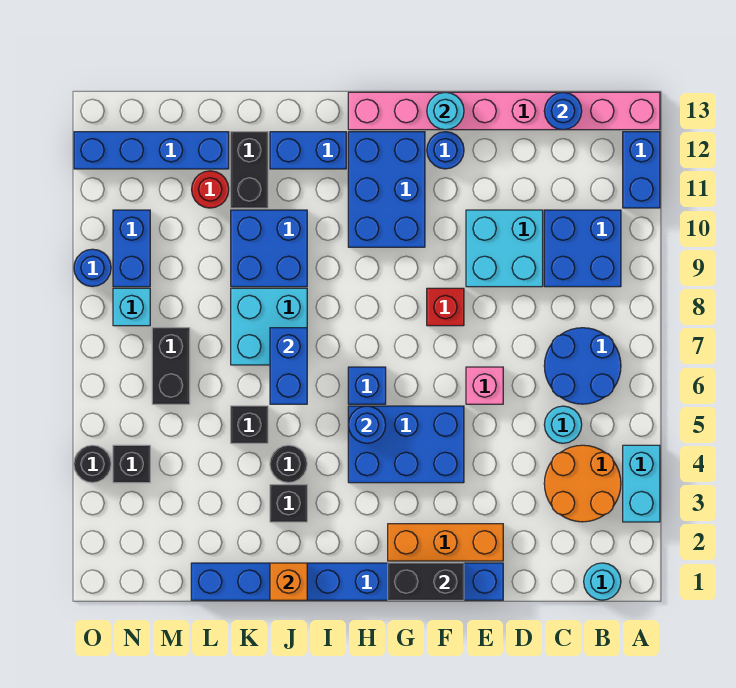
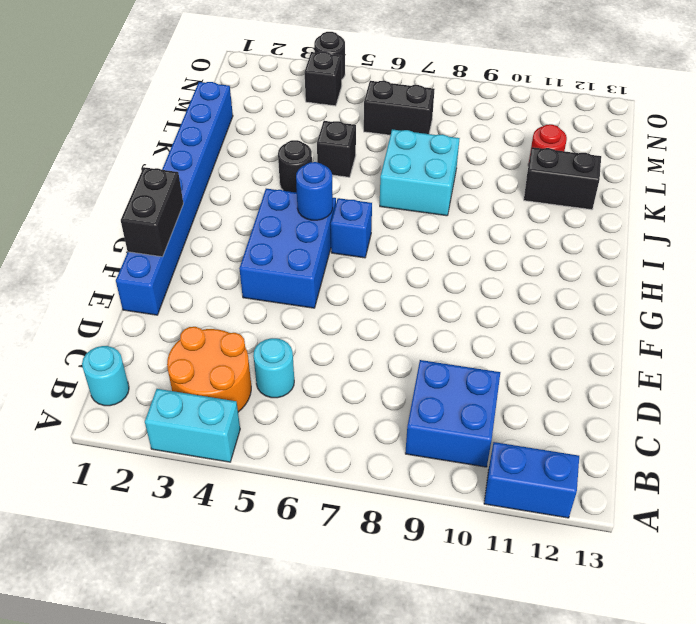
none -> pink brick A13:H13 level 1
none -> blue round brick B6:C7 level 1
none -> cyan brick D9:E10 level 1
none -> orange brick E2:G2 level 1

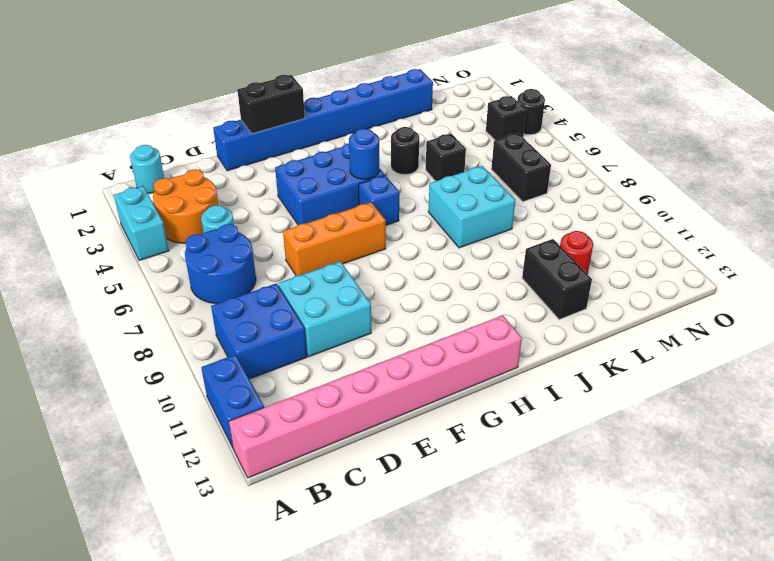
orange brick E7:G7 level 1 -> orange brick E2:G2 level 1
none -> pink brick E6 level 1
none -> red brick F8 level 1
none -> blue round brick F12 level 1
none -> blue brick G10:H12 level 1

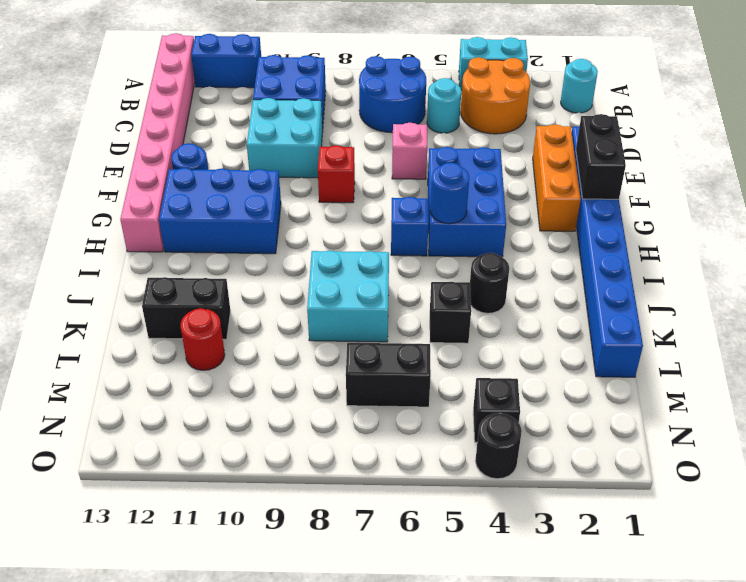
none -> blue brick I12:J12 level 1
none -> black brick J3 level 1
none -> blue brick J9:K10 level 1
none -> blue brick L12:O12 level 1

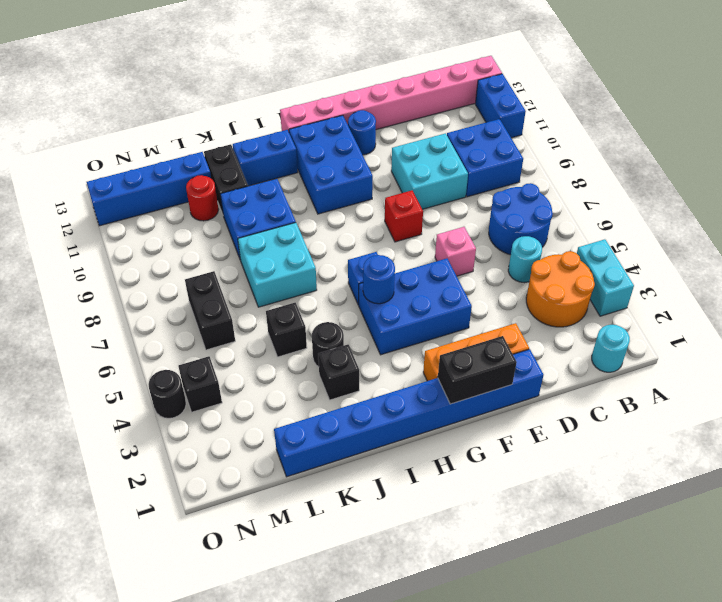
none -> cyan brick N8 level 1
none -> blue brick N9:N10 level 1
none -> blue round brick O9 level 1
none -> blue round brick C13 level 2

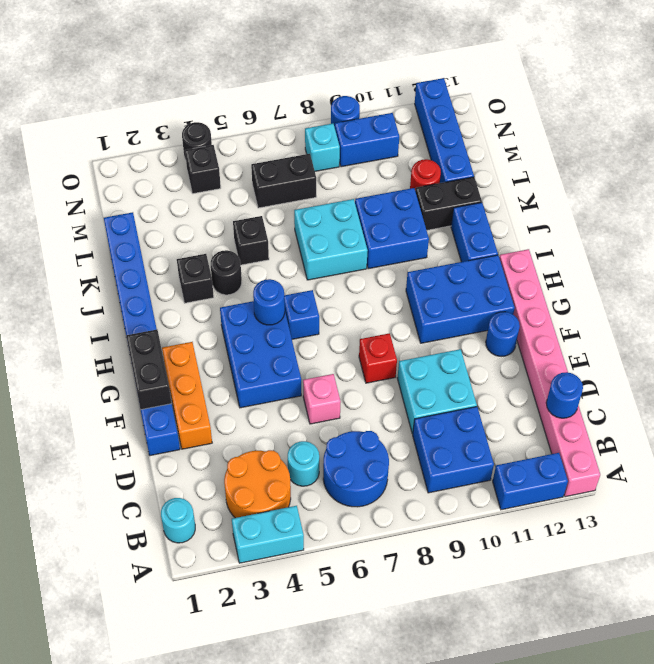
none -> cyan round brick F13 level 2
none -> orange brick J1 level 2
none -> blue brick J6:J7 level 2

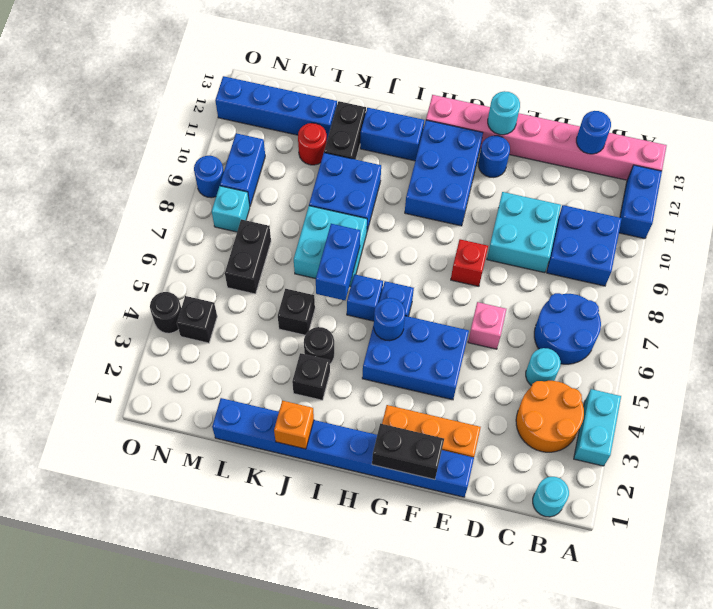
blue brick I6 level 1 -> none

